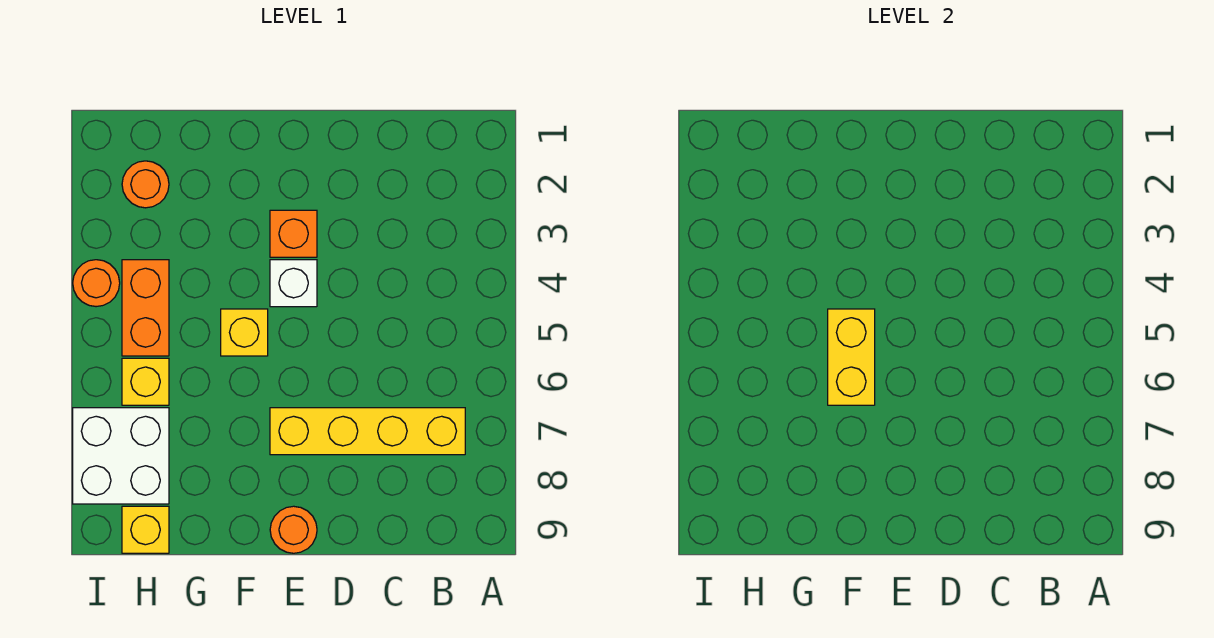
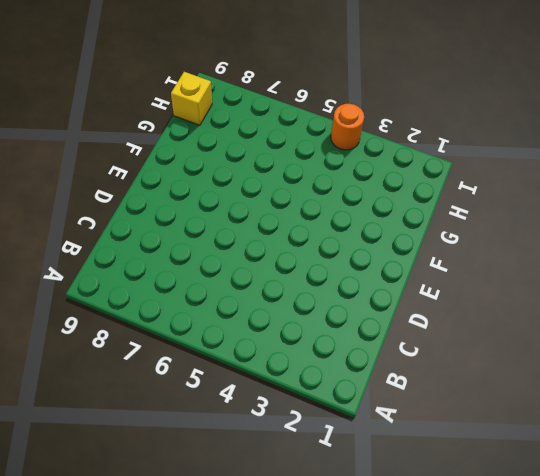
none -> yellow brick B7:E7 level 1
none -> orange brick E3 level 1
none -> white brick E4 level 1

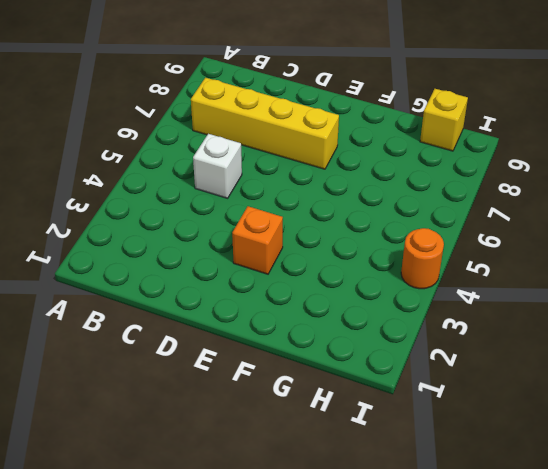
white brick C5 level 1 -> white brick E4 level 1
none -> orange round brick E9 level 1
none -> yellow brick F5 level 1
none -> orange round brick H2 level 1

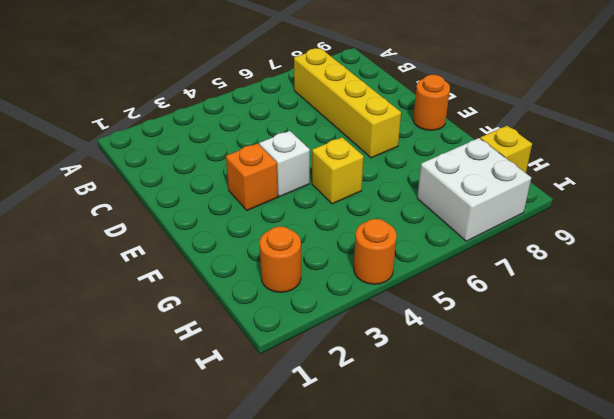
none -> orange brick H4:H5 level 1
none -> yellow brick H6 level 1
none -> yellow brick F5:F6 level 2

